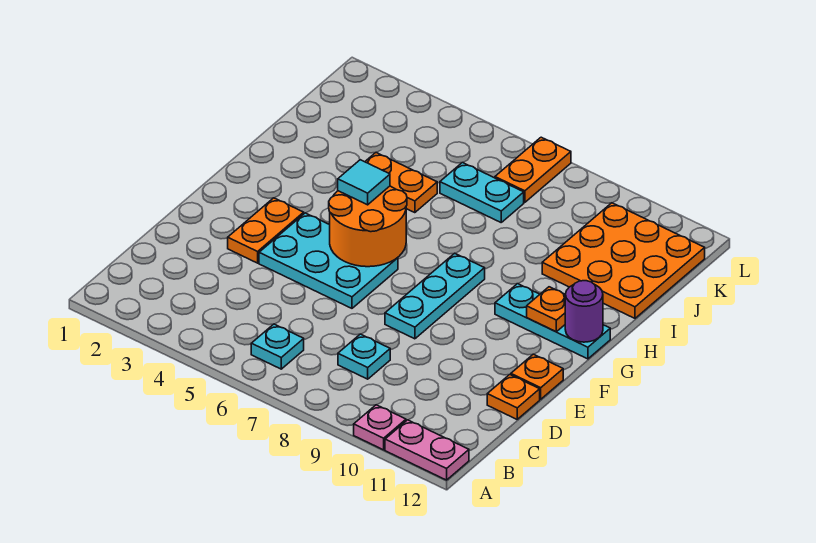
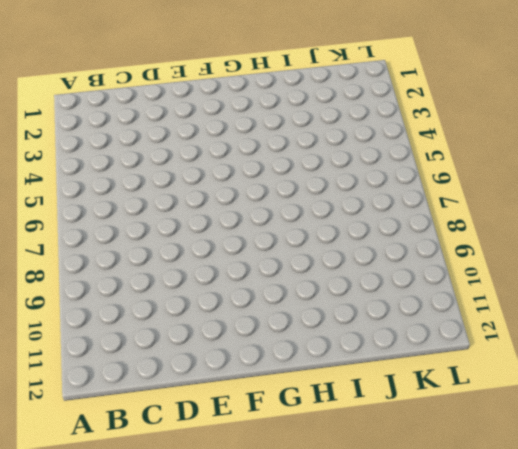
none -> pink plate A10 level 1
none -> pink plate A11:A12 level 1
none -> cyan plate B6 level 1

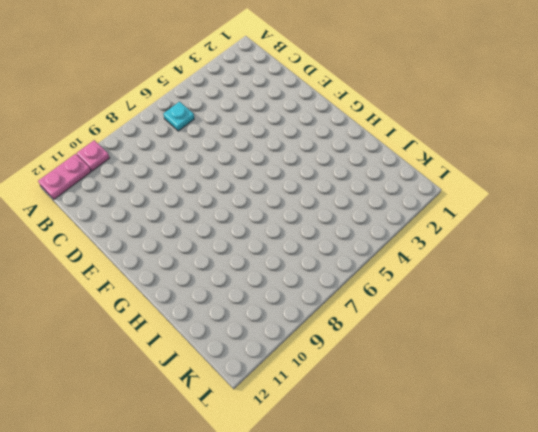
none -> cyan plate C8 level 1
none -> orange plate D12 level 1
none -> orange plate E3:F3 level 1

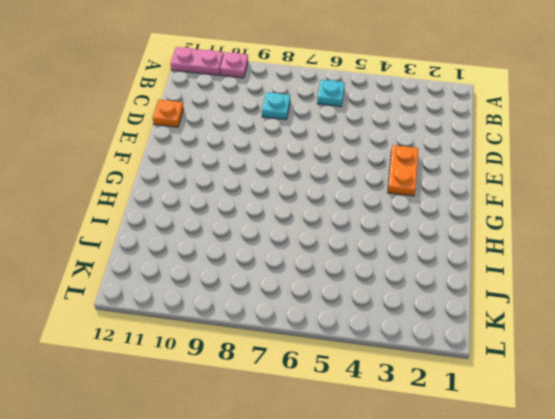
none -> cyan plate E4:F6 level 1
none -> cyan plate E8:G8 level 1
none -> orange plate E12 level 1

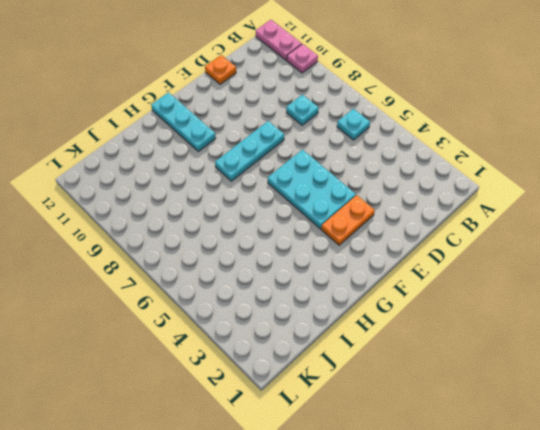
none -> orange plate E12 level 1
none -> orange plate I4:I5 level 1
none -> orange plate I10:K12 level 1

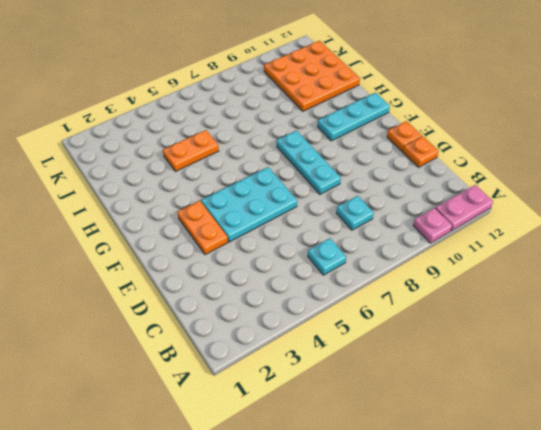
none -> cyan plate J6:J7 level 1
none -> orange plate K7:L7 level 1
none -> orange round brick F5:G6 level 2

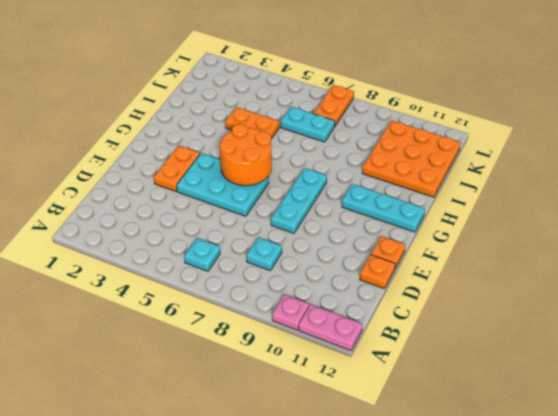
none -> orange plate G11 level 2
none -> purple round brick G12 level 2
none -> cyan tile G5 level 3

